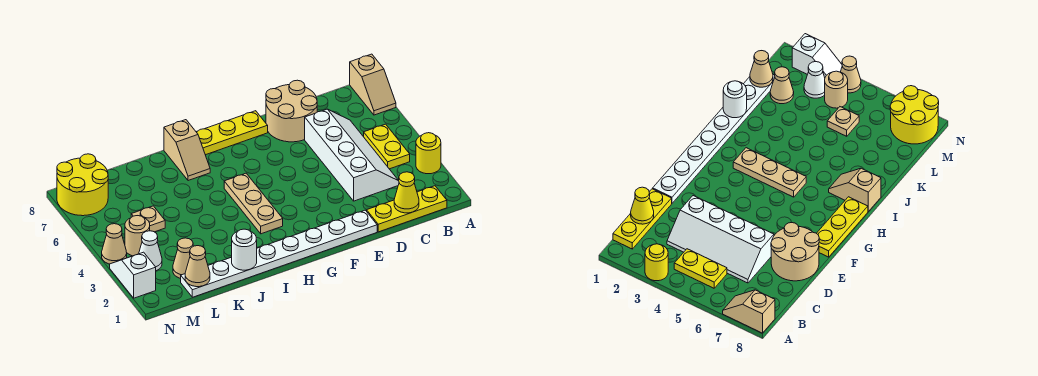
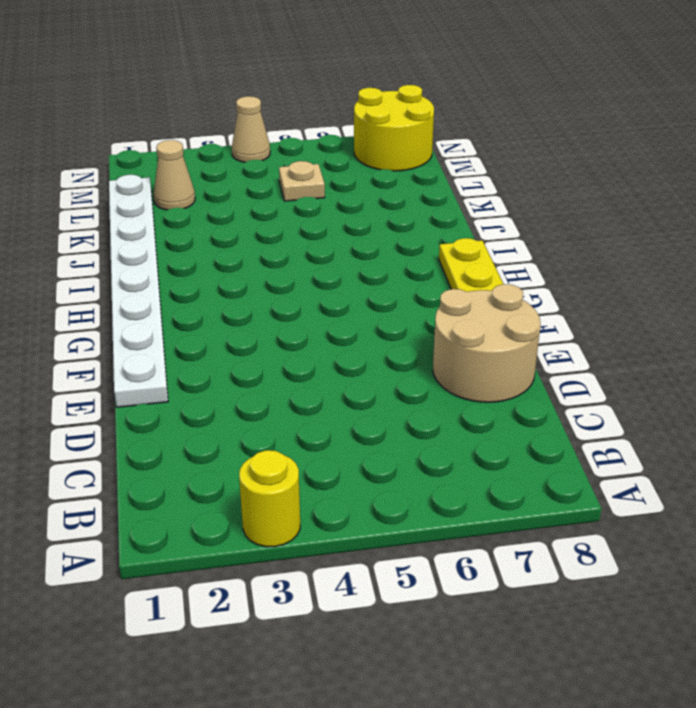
none -> tan slope A7:A8 level 1 top 8
none -> yellow plate B1:D1 level 1
none -> yellow plate B4:B5 level 1

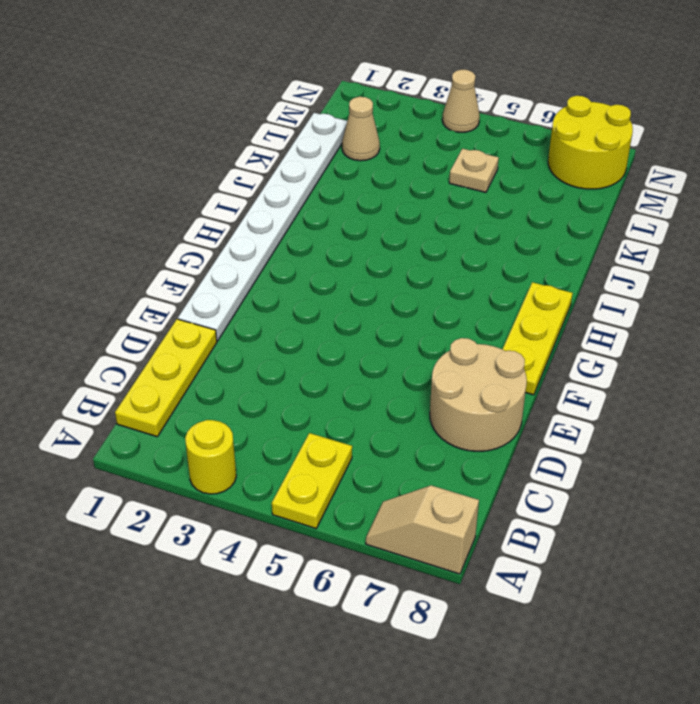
yellow plate A5:B5 level 1 -> yellow plate B4:B5 level 1
none -> white slope C3:D6 level 1 top D
none -> tan plate H3:H5 level 1
none -> tan slope I7:I8 level 1 top 8

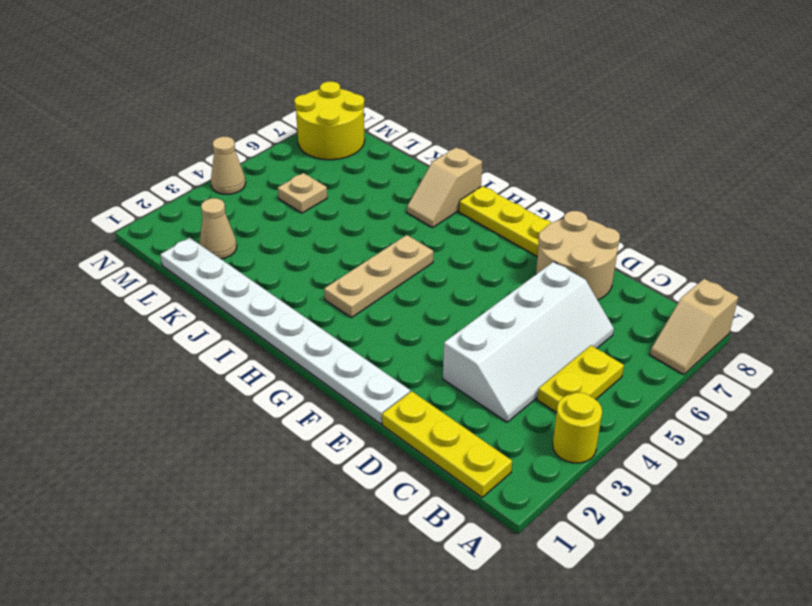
none -> white cone M3 level 1
none -> tan round brick M4 level 1
none -> white slope N2:N3 level 1 top 2

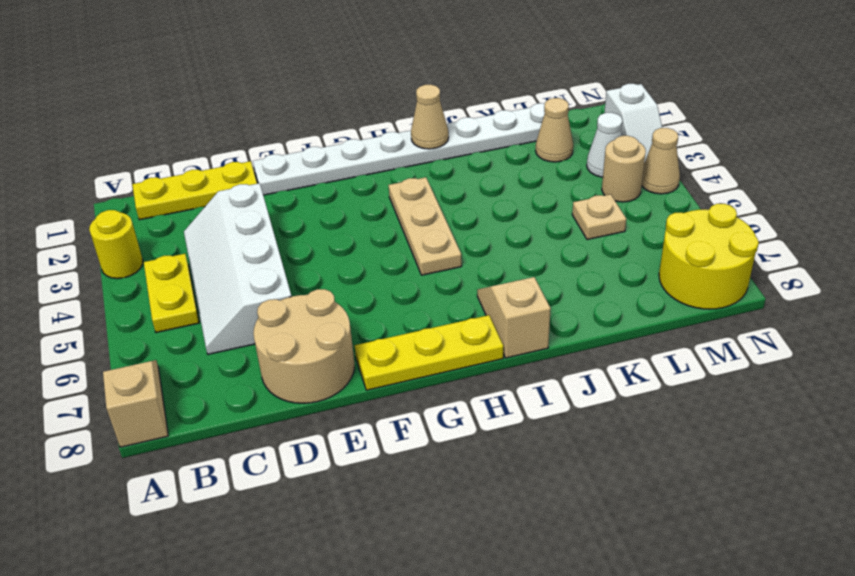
tan cone I1 level 2 -> tan cone L1 level 2
none -> yellow cone C1 level 2
none -> white round brick J1 level 2

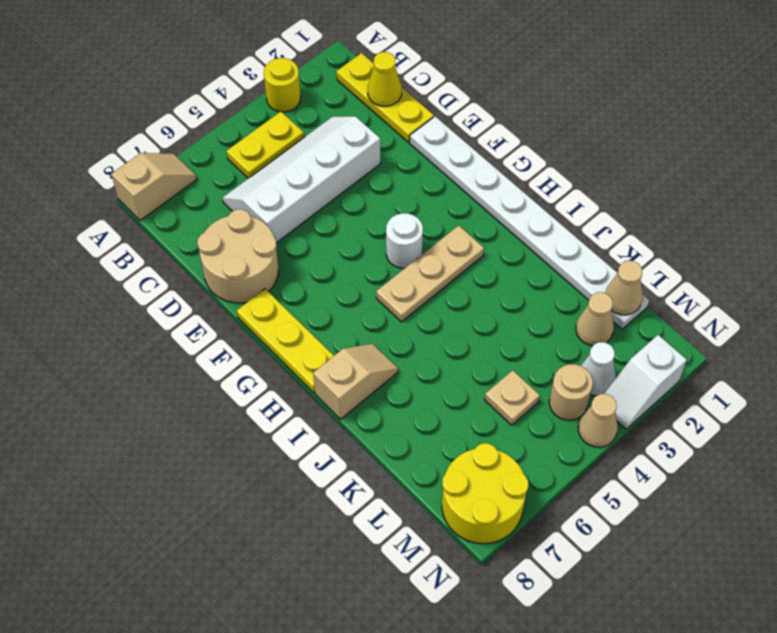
white round brick G4 level 1 -> white round brick J1 level 2

